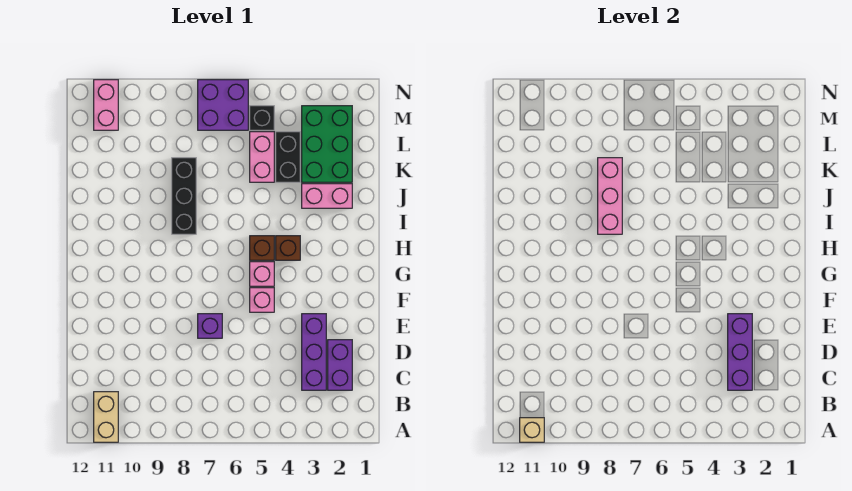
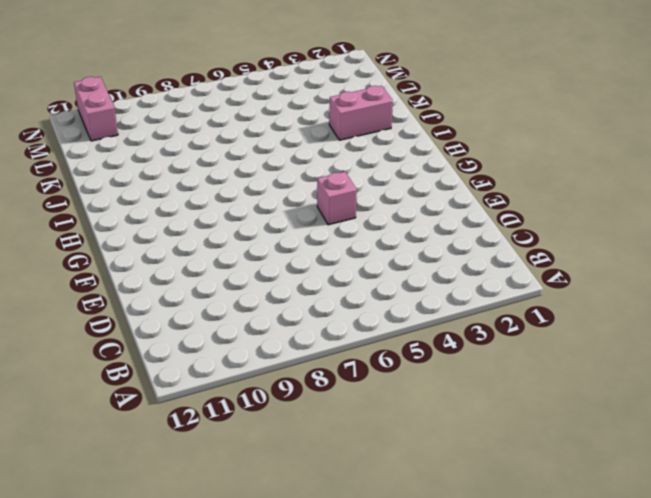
none -> tan brick A11:B11 level 1
none -> purple brick C2:D2 level 1
none -> purple brick C3:E3 level 1

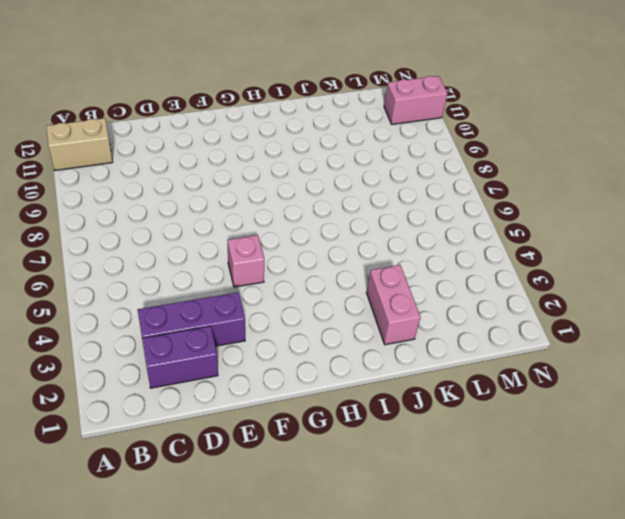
none -> purple brick E7 level 1
none -> pink brick G5 level 1
none -> brown brick H4 level 1

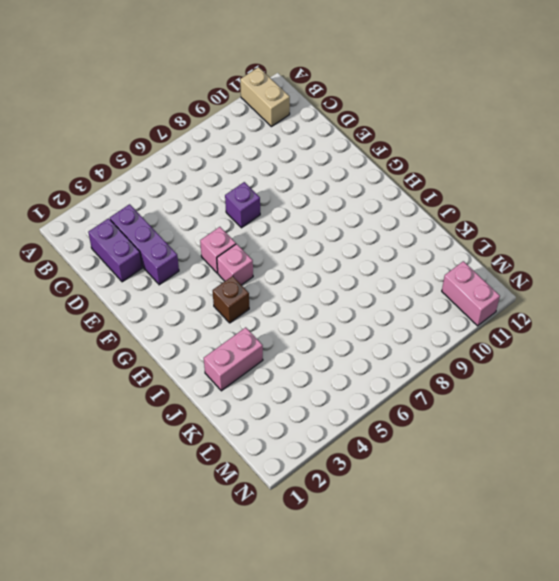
none -> brown brick H5 level 1
none -> black brick I8:K8 level 1
none -> green brick K2:M3 level 1

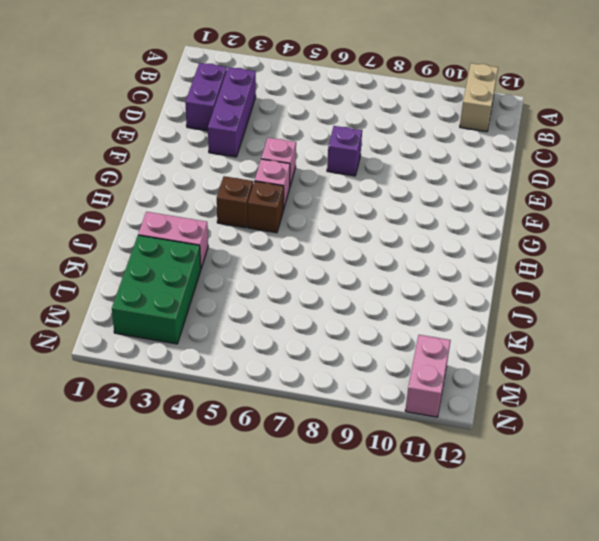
none -> black brick I8:K8 level 1
none -> black brick K4:L4 level 1
none -> pink brick K5:L5 level 1

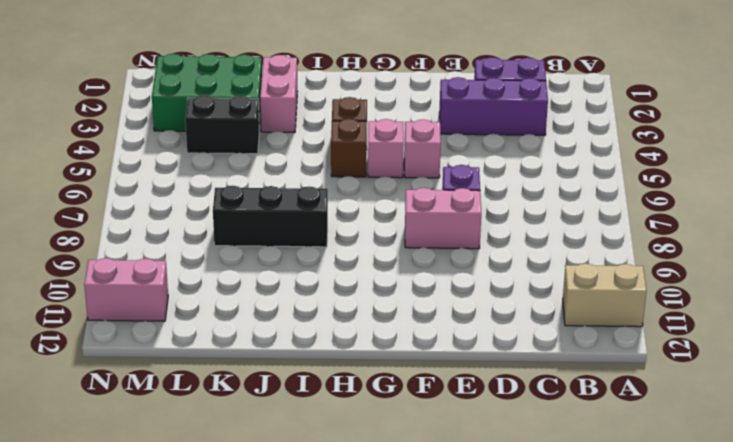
pink brick E8:F8 level 1 -> pink brick K5:L5 level 1
none -> black brick M5 level 1
none -> purple brick M6:N7 level 1
none -> tan brick A11 level 2

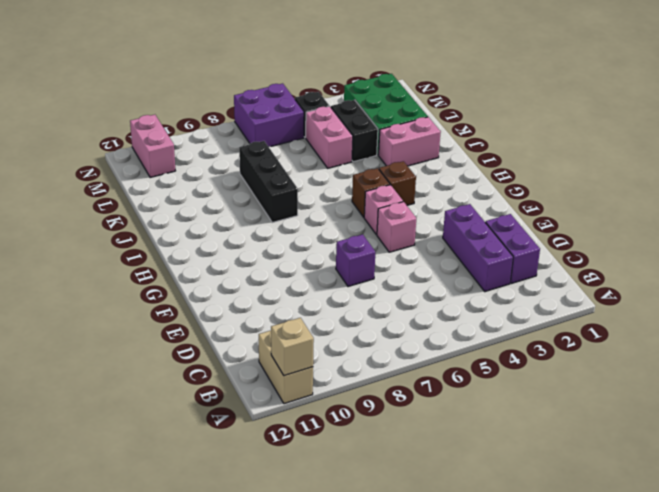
none -> purple brick C3:E3 level 2
none -> pink brick I8:K8 level 2

